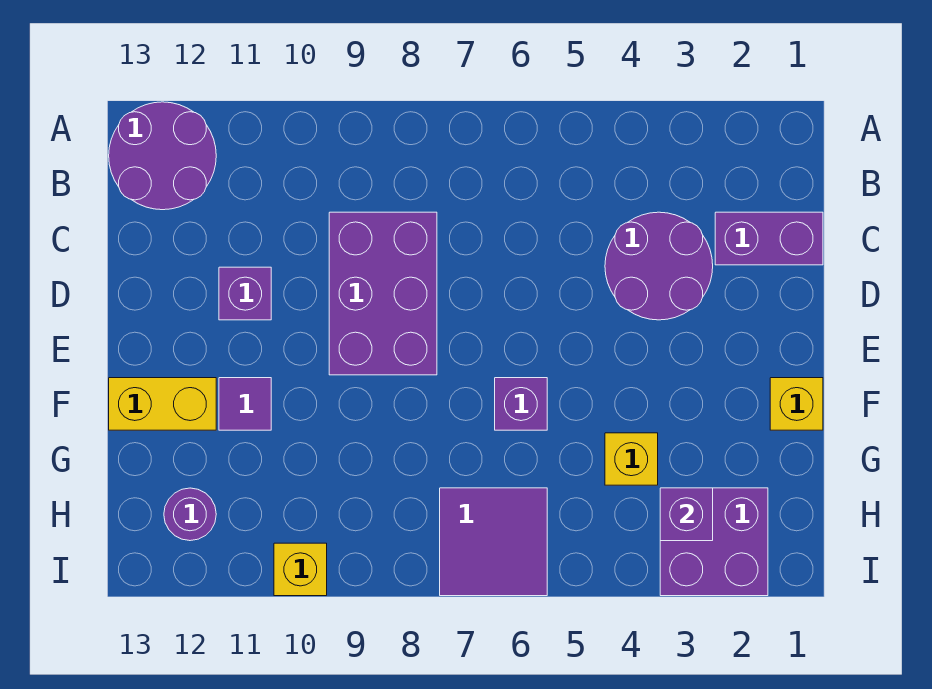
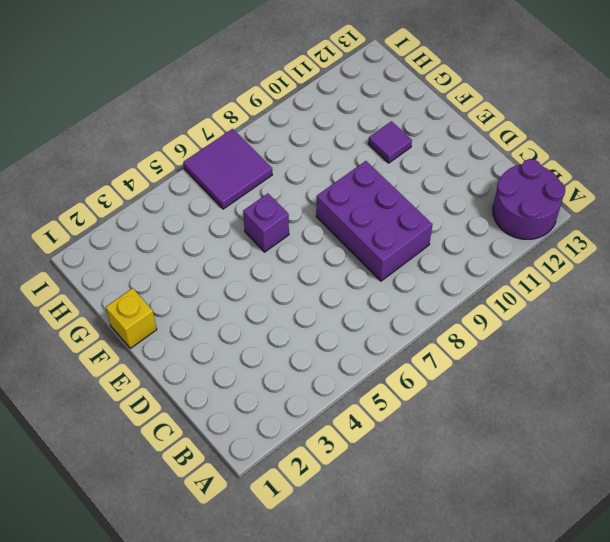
none -> purple brick C1:C2 level 1
none -> purple round brick C3:D4 level 1
none -> purple brick D11 level 1

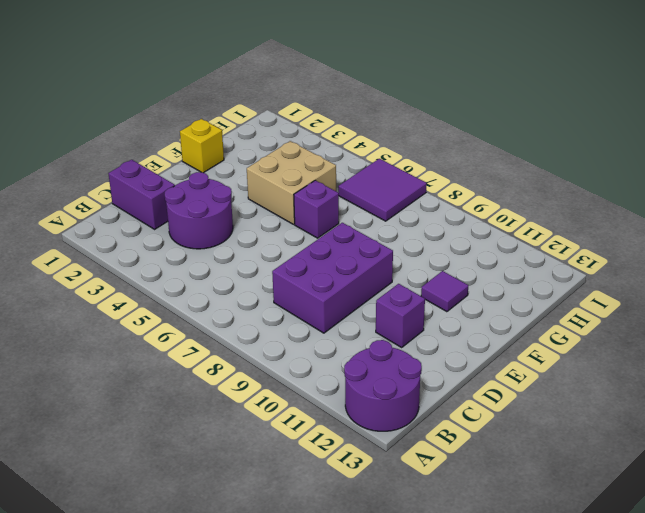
tan brick F4:G5 level 1 -> yellow brick G4 level 1
none -> yellow brick F12:F13 level 1
none -> purple brick H2:I3 level 1
none -> purple round brick H12 level 1

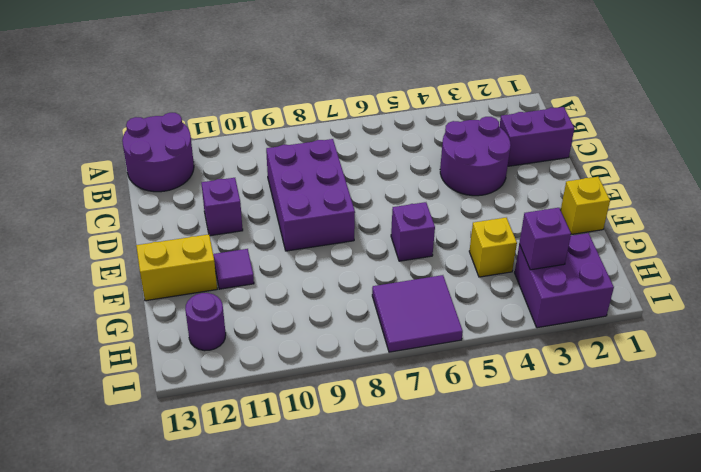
none -> yellow brick I10 level 1

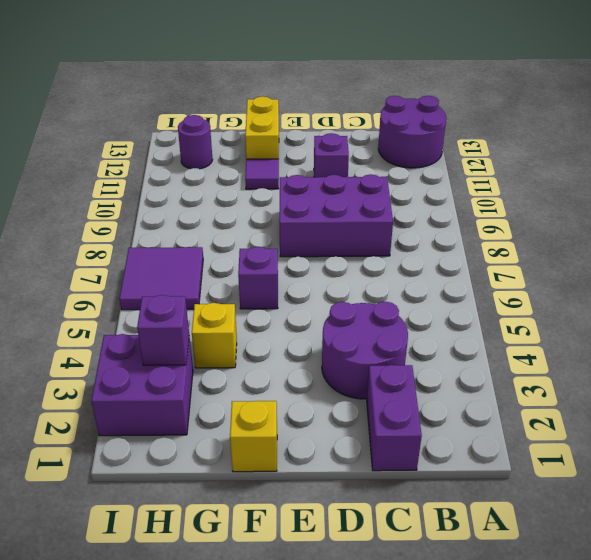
none -> yellow brick I10 level 1

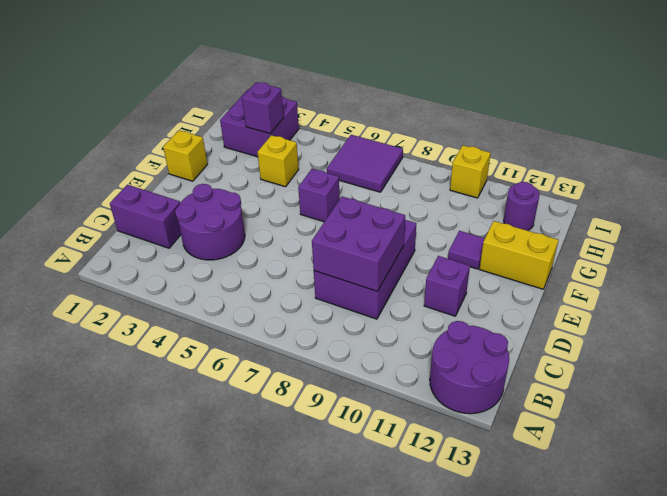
purple brick C8:D9 level 2 -> none

